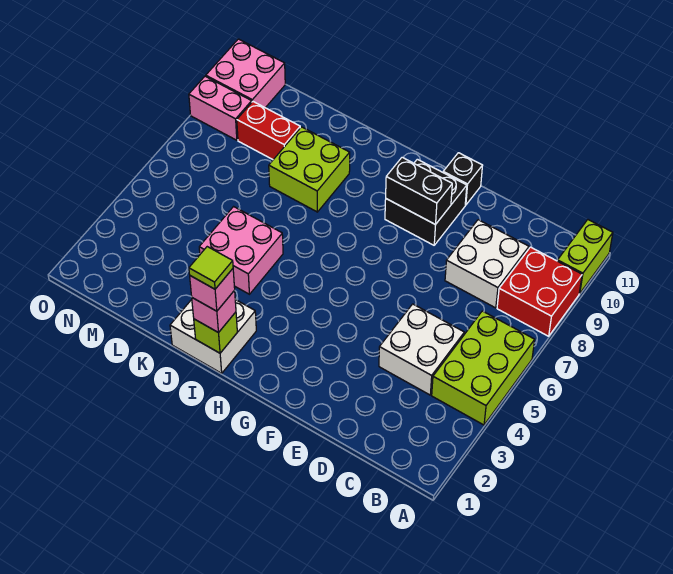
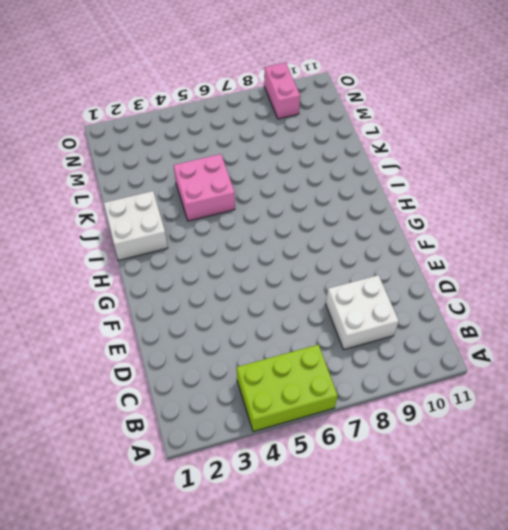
none -> red brick A8:B9 level 1
none -> lime brick A10:A11 level 1
none -> white brick C4:D5 level 1

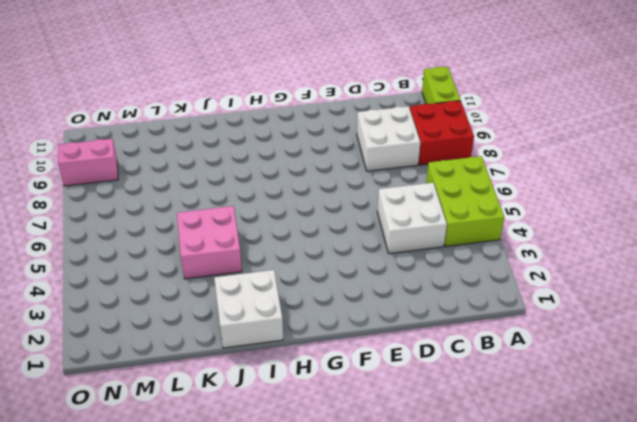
none -> black brick F9:G10 level 1
none -> black brick F11 level 1
none -> lime brick J8:K9 level 1

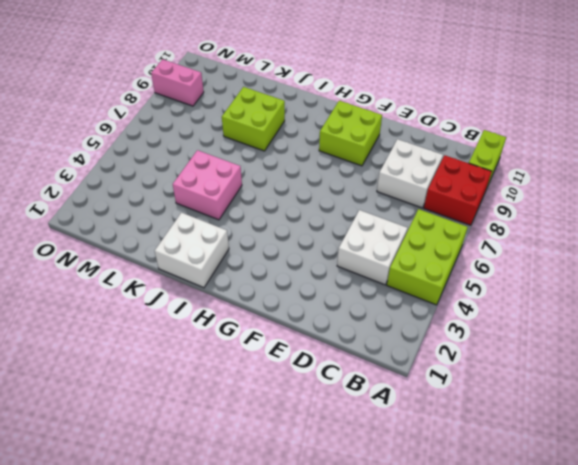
lime brick F9:G10 level 1 -> black brick F9:G10 level 1
none -> black brick F11 level 1
none -> red brick L9:M9 level 1
none -> pink brick N10:O11 level 1

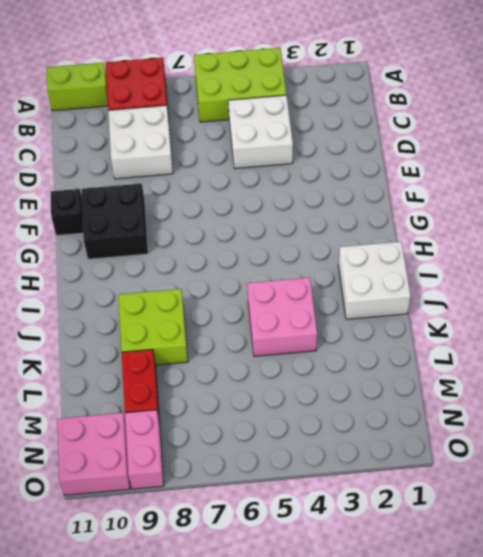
none -> black brick F9:G9 level 2
none -> lime brick I1 level 2
none -> pink brick I1 level 3

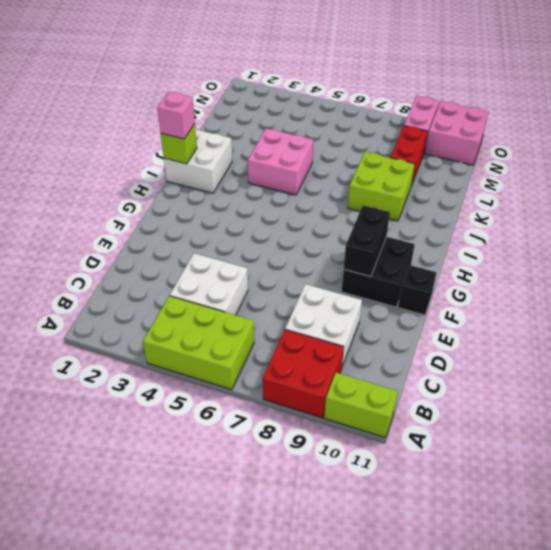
none -> pink brick I1 level 4
none -> lime tile I1 level 5

